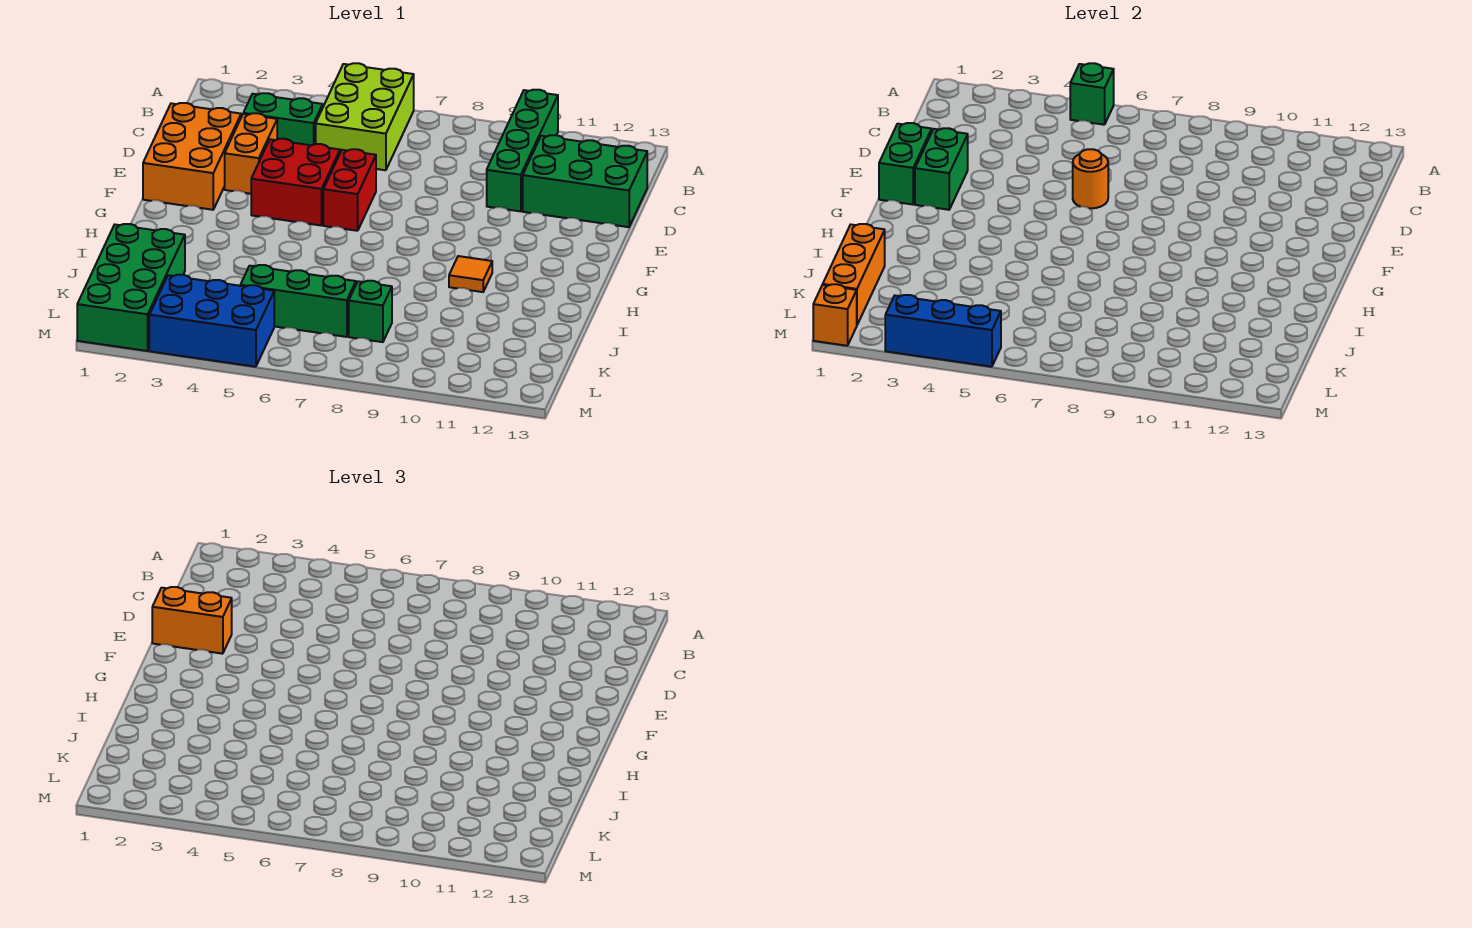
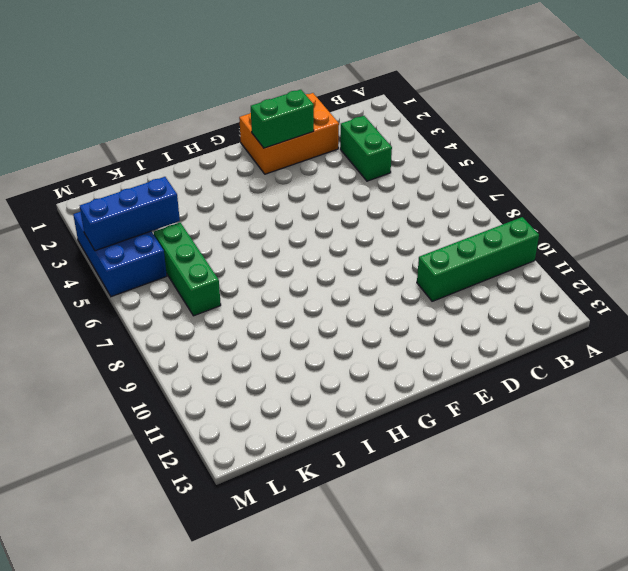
blue brick K4:M4 level 2 -> blue brick M3:M5 level 2
none -> lime brick A5:C6 level 1
none -> green brick C11:D13 level 1
none -> orange brick D3:E3 level 1

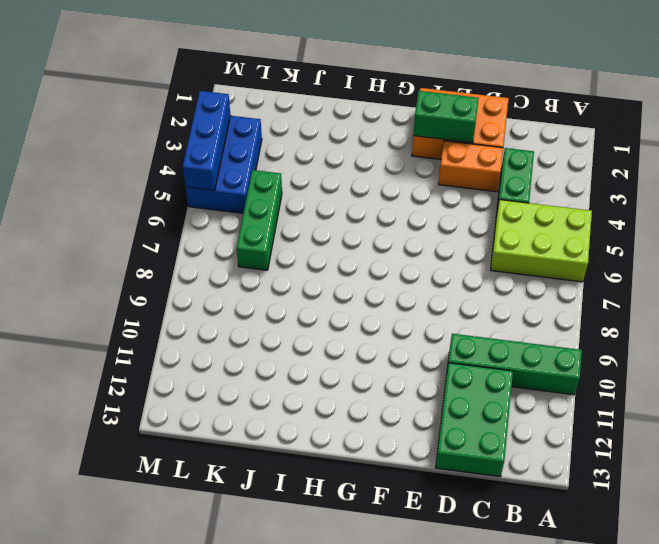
none -> red brick E4:F5 level 1
none -> red brick E6:F6 level 1
none -> orange tile H10 level 1

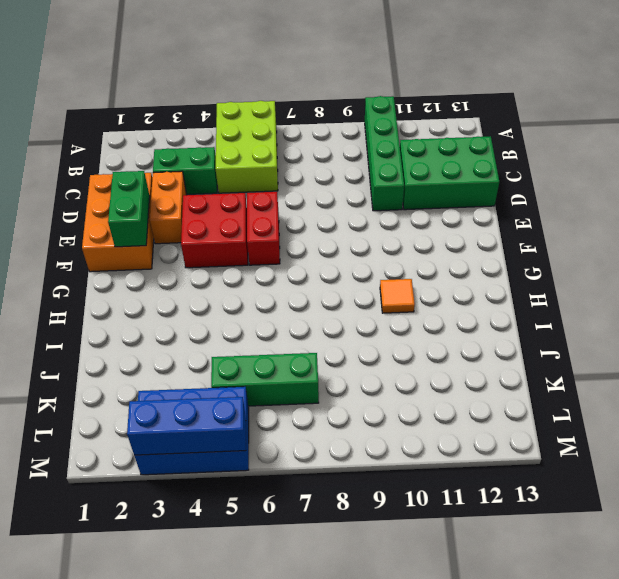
none -> green brick J1:M2 level 1
none -> green brick K8 level 1
none -> green brick A5 level 2

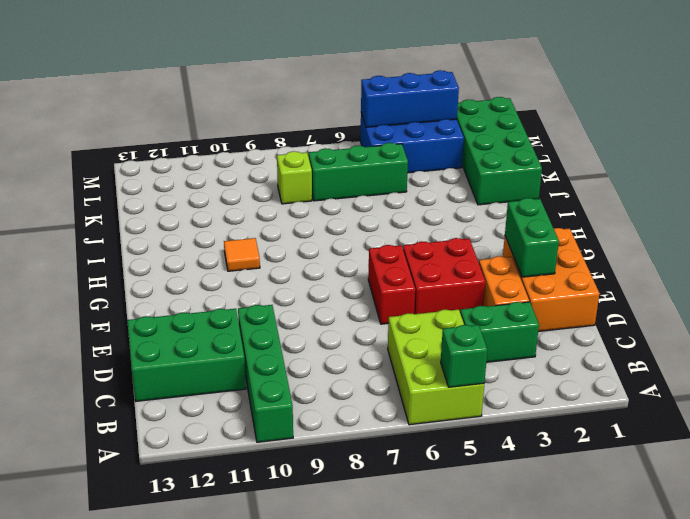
lime brick K8 level 1 -> green brick K8 level 1
none -> green brick E1:F1 level 2
none -> orange round brick E6 level 2
none -> orange brick J1:L1 level 2

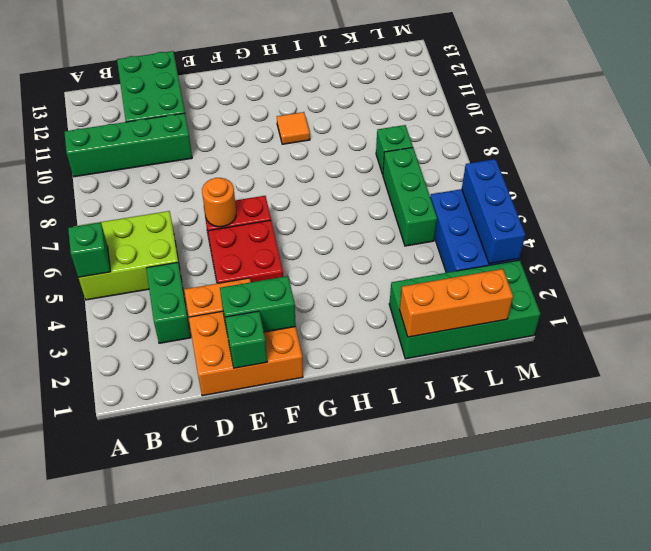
green brick E1 level 2 -> green brick E1:F1 level 2
none -> orange brick M1 level 2
none -> orange brick E1:E2 level 3

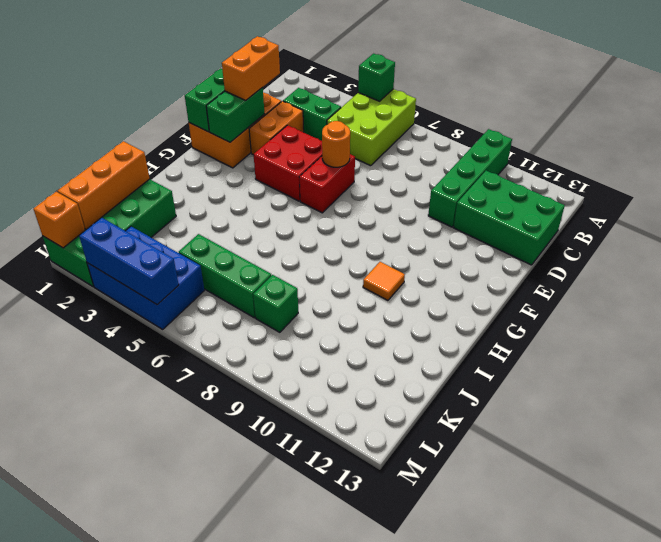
orange brick D2:E2 level 3 -> orange brick E1:E2 level 3

